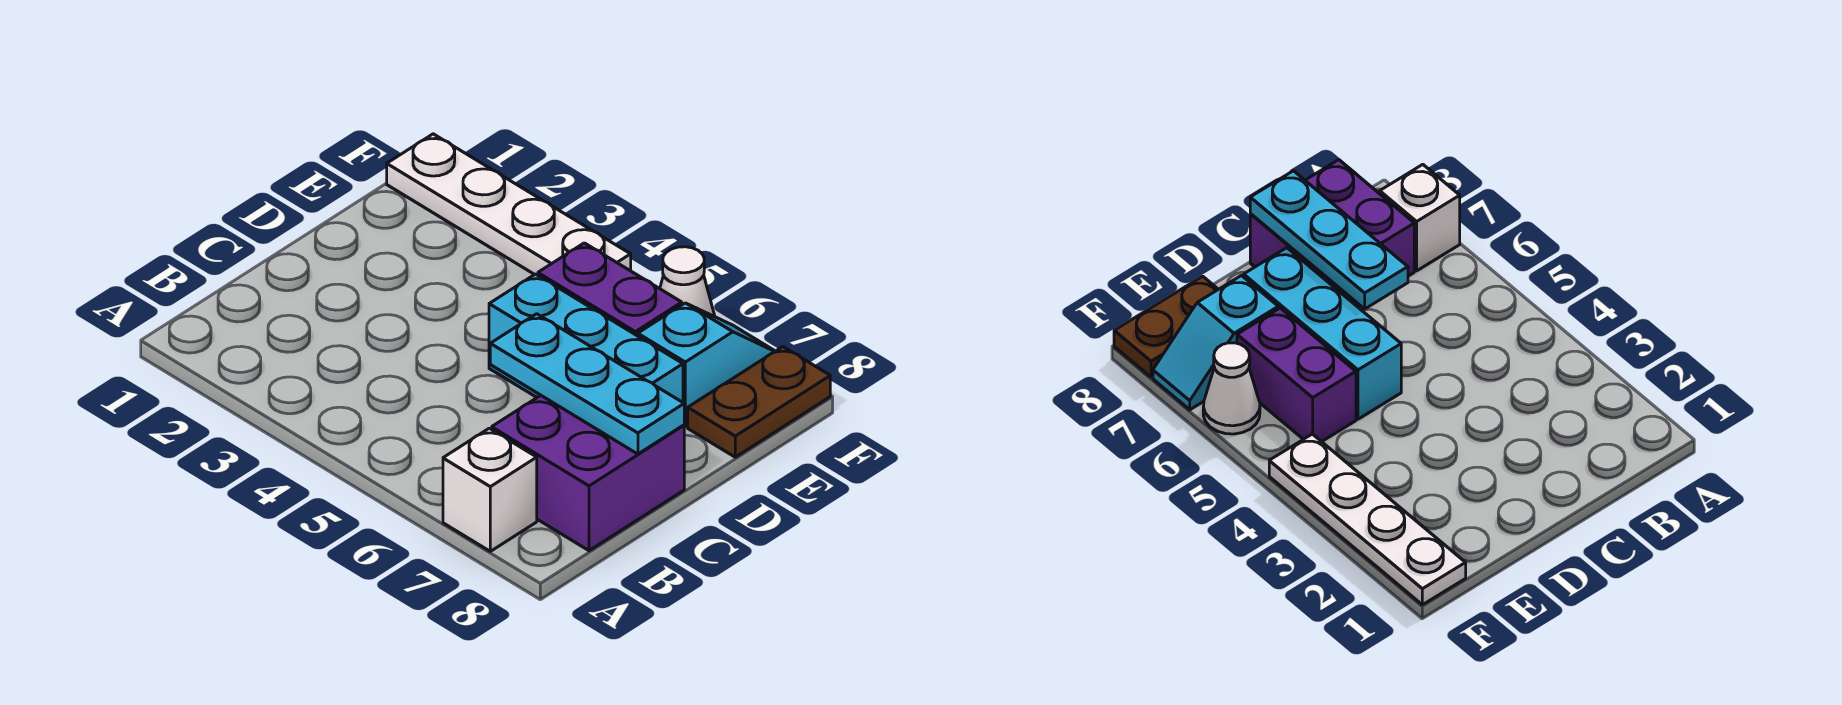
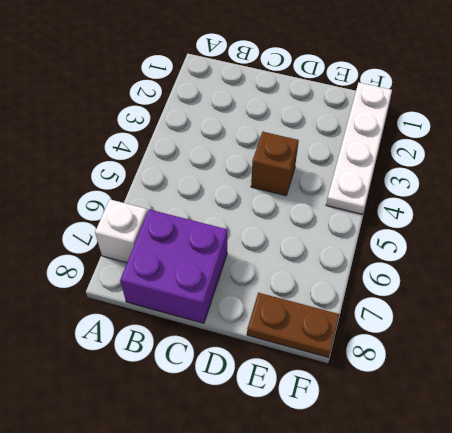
brown brick D4 level 1 -> none
none -> cyan brick D5:D7 level 1
none -> purple brick E5:E6 level 1

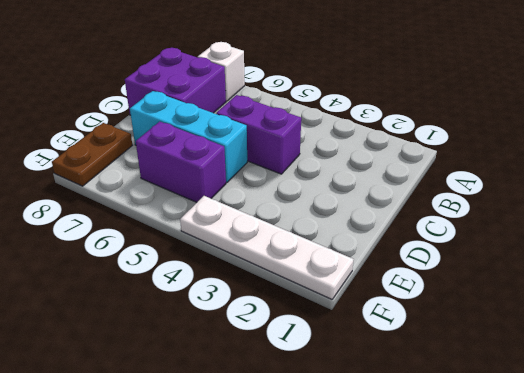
purple brick C4:C5 level 1 -> none
none -> cyan slope E7:F7 level 1 top E
none -> white cone F6 level 1

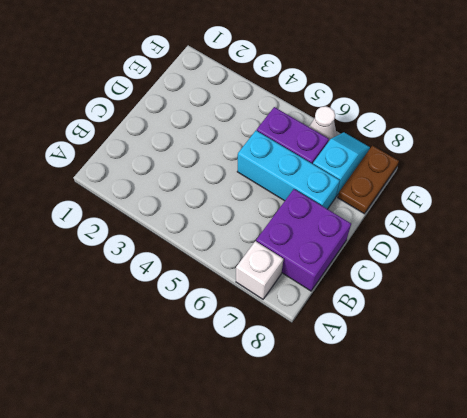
none -> white plate F1:F4 level 1
none -> cyan plate C6:C8 level 2

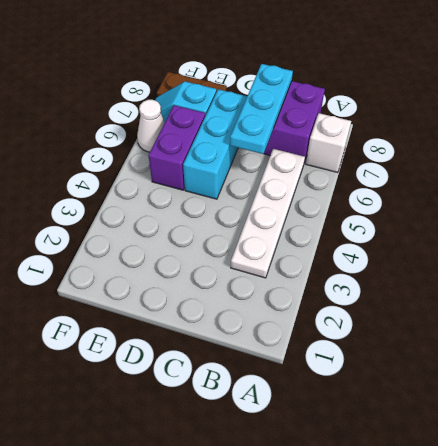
white plate B3:B6 level 1 -> white plate F1:F4 level 1

